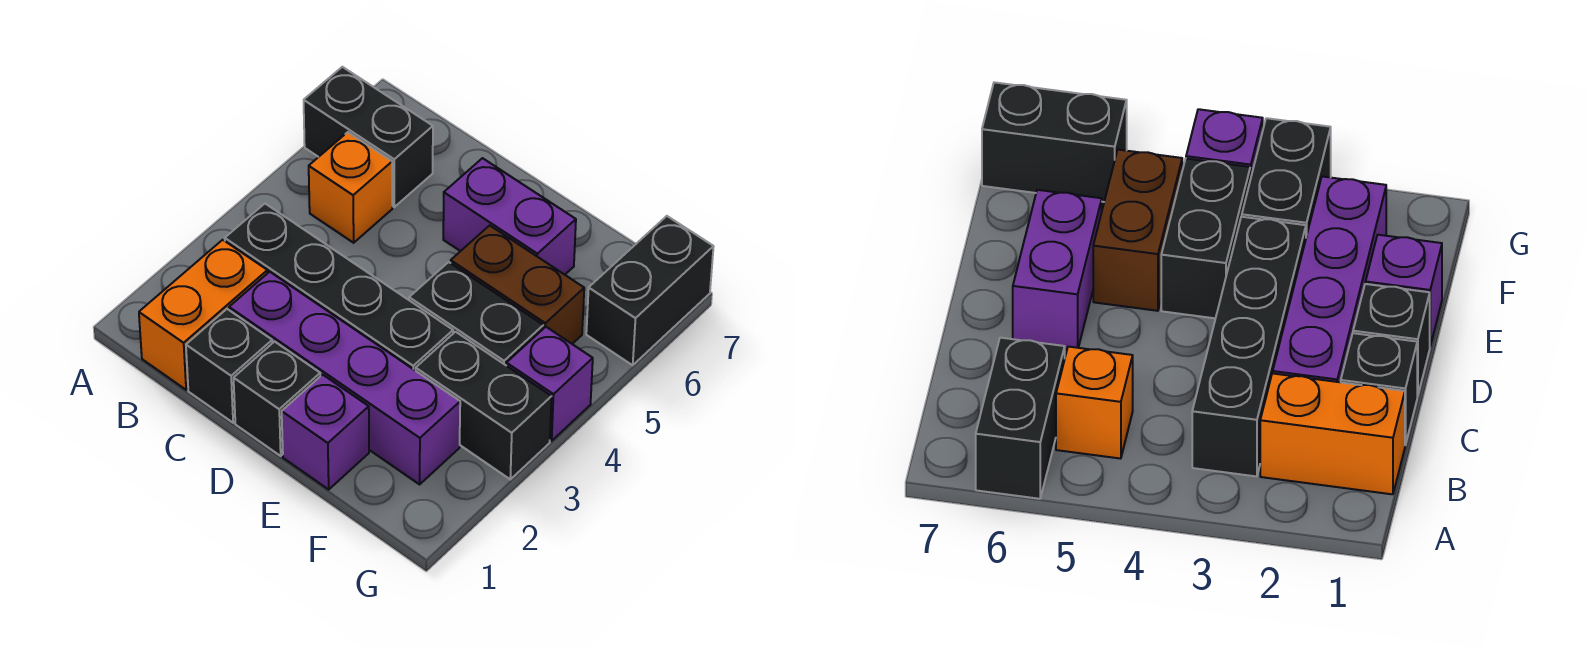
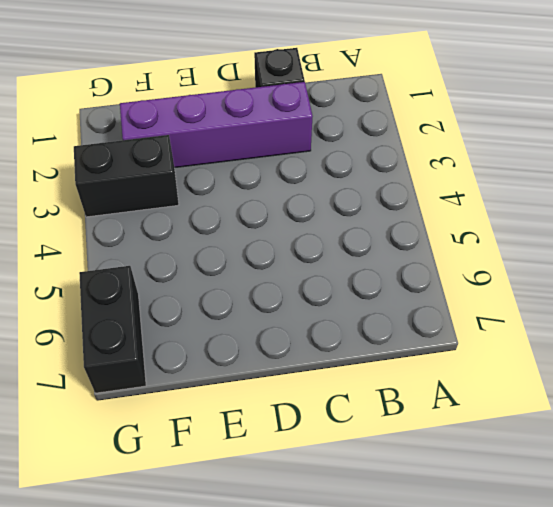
none -> black brick A6:B6 level 1
none -> orange brick B1:B2 level 1
none -> black brick B3:E3 level 1

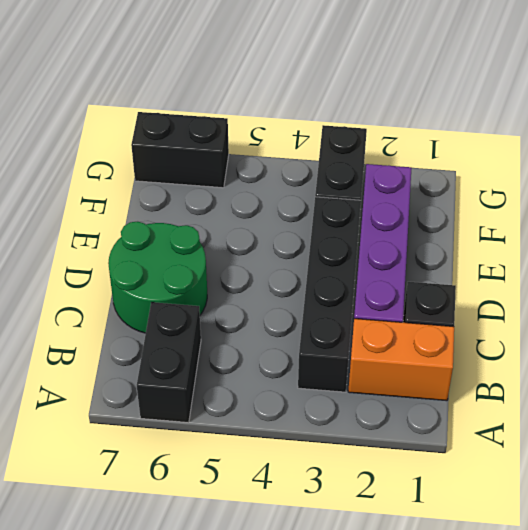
green round brick C6:D7 level 1 -> purple brick D6:E6 level 1
none -> orange brick B5 level 1
none -> black brick D1 level 1
none -> purple brick E1 level 1

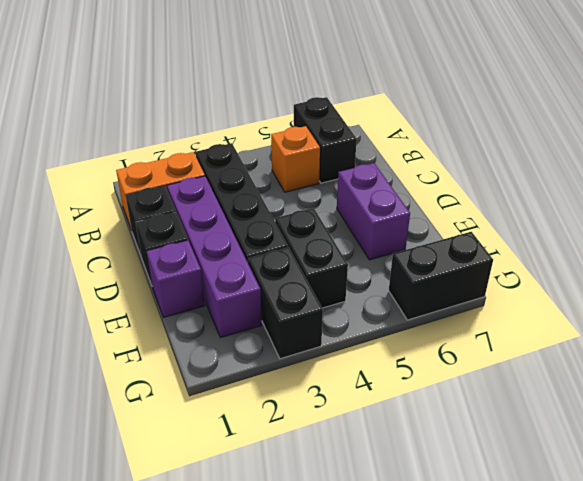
none -> brown brick E5:F5 level 1
none -> purple brick G4 level 1

